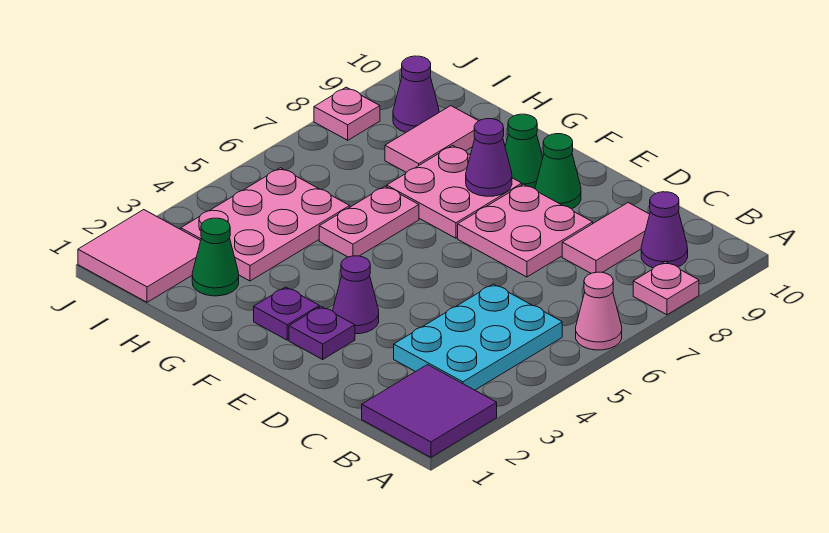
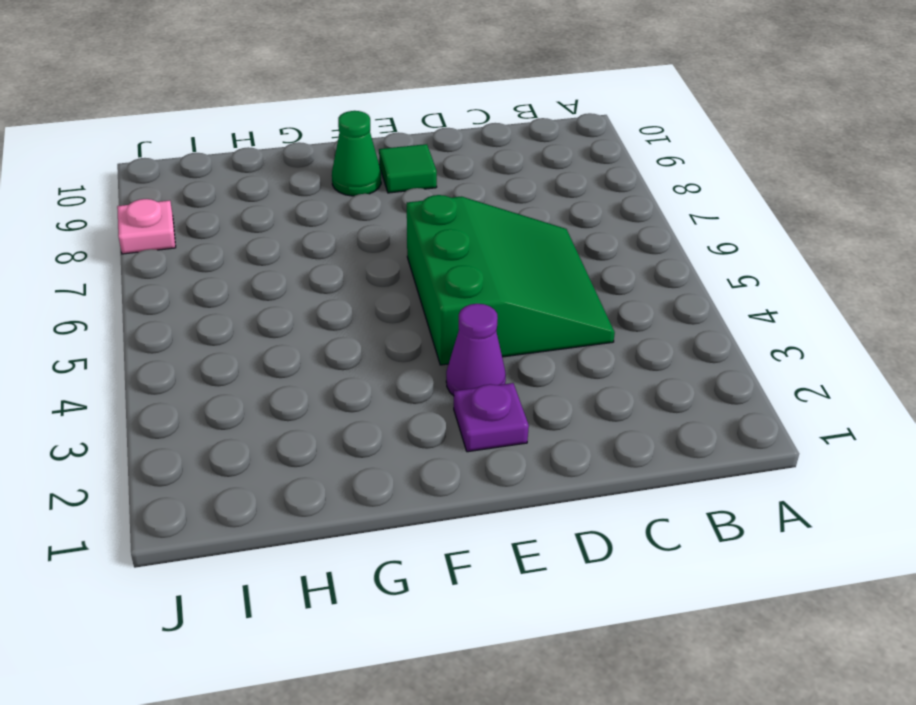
green slope C4:E6 level 1 top E -> cyan plate B3:C5 level 1
green tile E9 level 1 -> green cone E9 level 1
none -> purple tile A1:B2 level 1
none -> pink cone A6 level 1
none -> pink plate A8 level 1

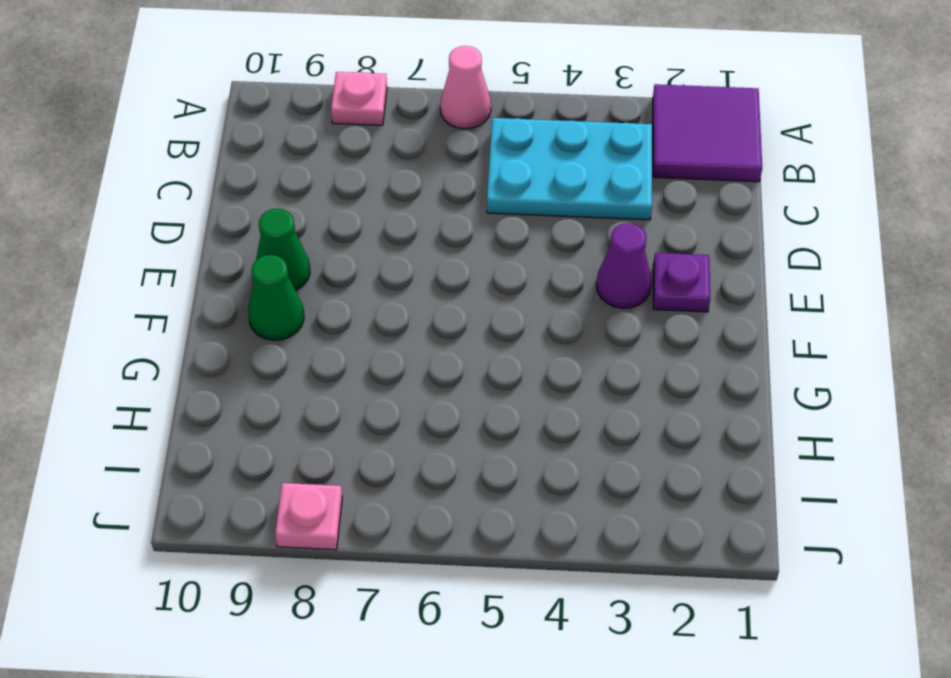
none -> purple cone B9 level 1
none -> pink tile C8:C9 level 1
none -> pink plate D7:E8 level 1

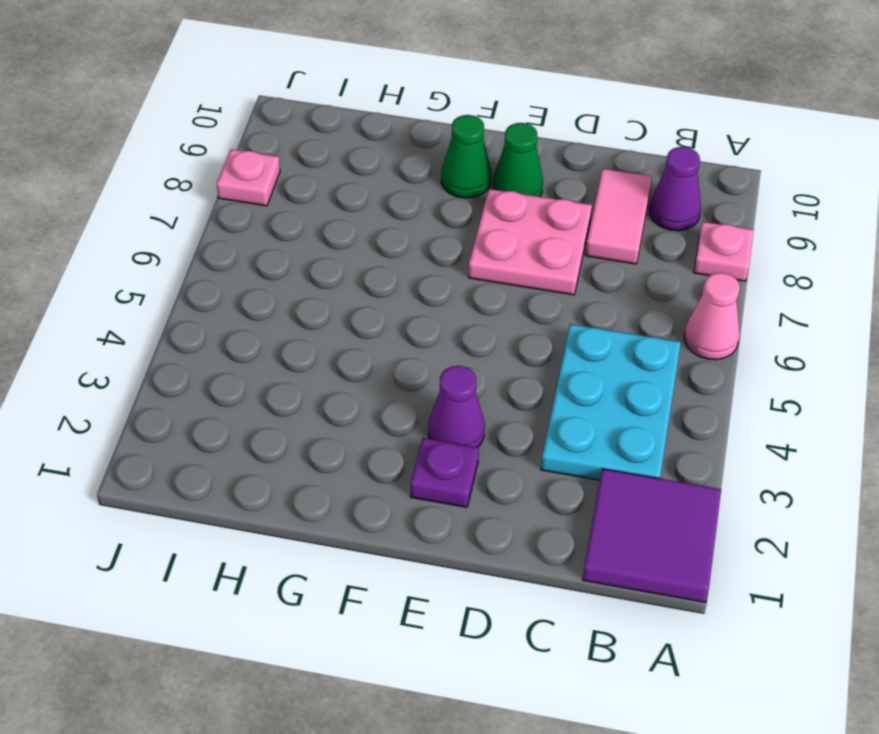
none -> purple plate F2 level 1
none -> pink plate F7:G8 level 1
none -> pink plate G5:G6 level 1

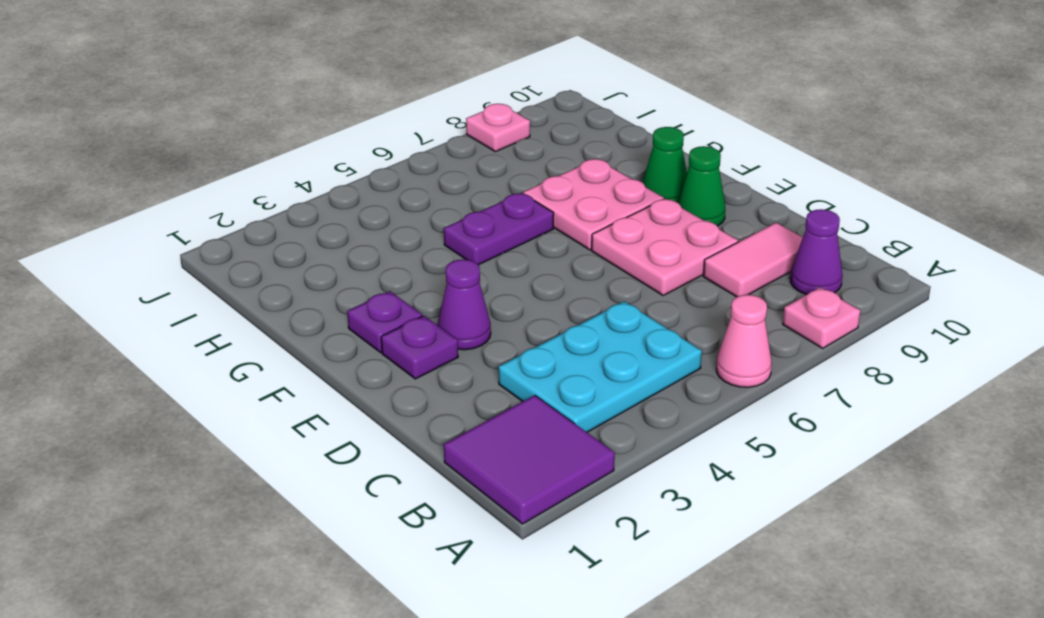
purple plate G5:G6 level 1 -> pink plate G5:G6 level 1
none -> green cone H2 level 1
none -> pink plate H3:I5 level 1
none -> pink tile H8:H9 level 1

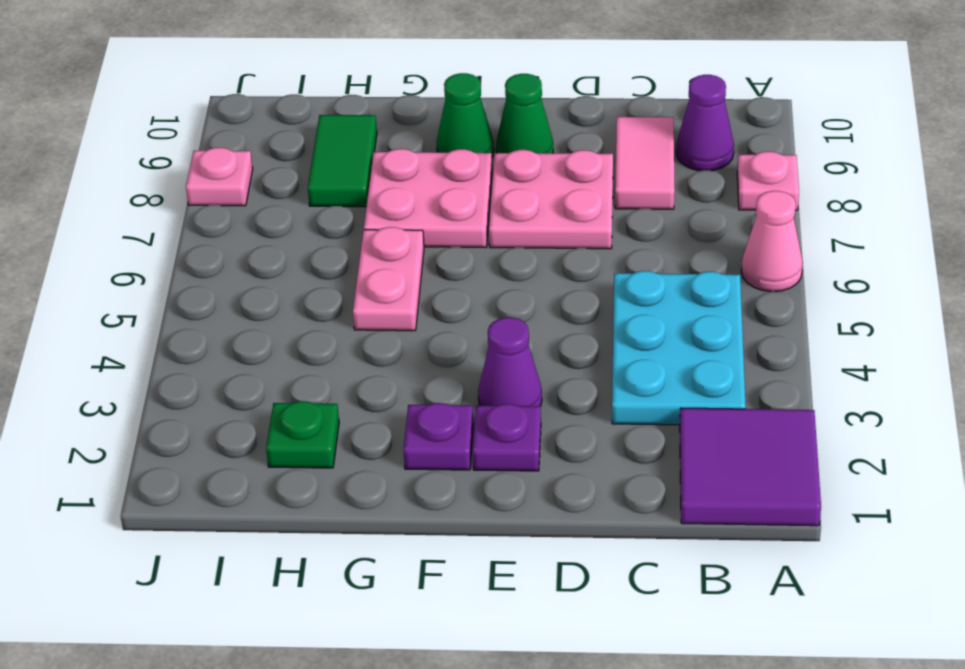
green plate H2 level 1 -> green cone H2 level 1
green tile H8:H9 level 1 -> pink tile H8:H9 level 1
none -> pink plate H3:I5 level 1
none -> pink tile I1:J2 level 1
none -> purple cone I9 level 1

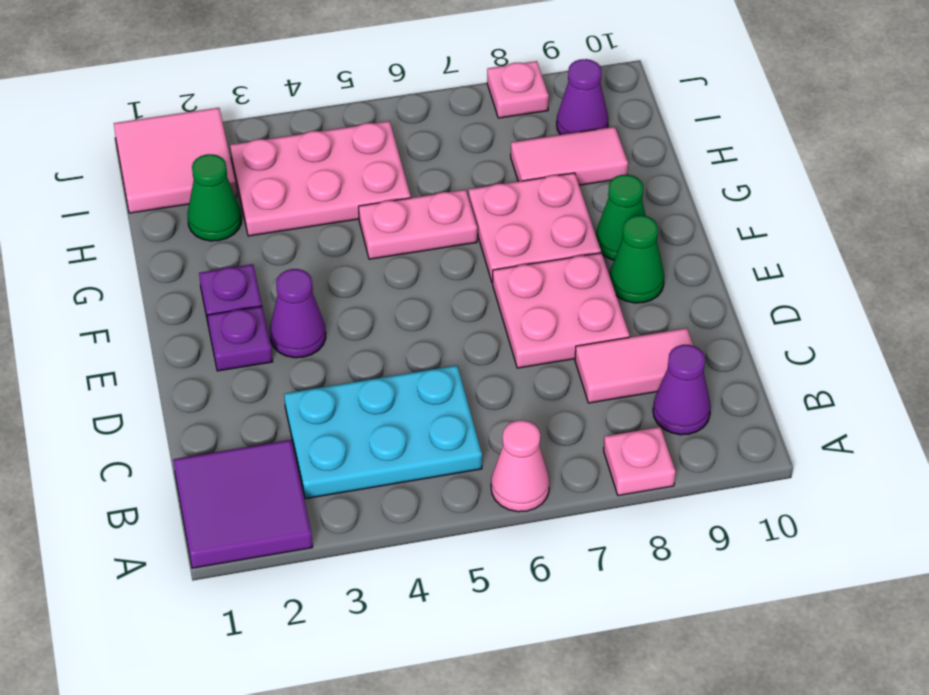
none -> purple cone F8 level 2

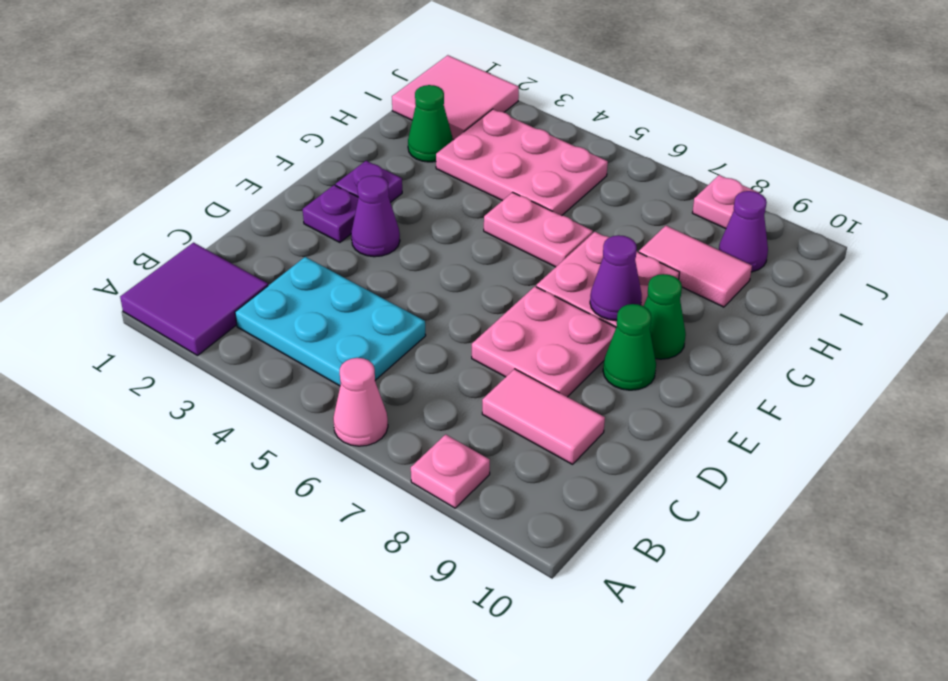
none -> purple cone B9 level 1

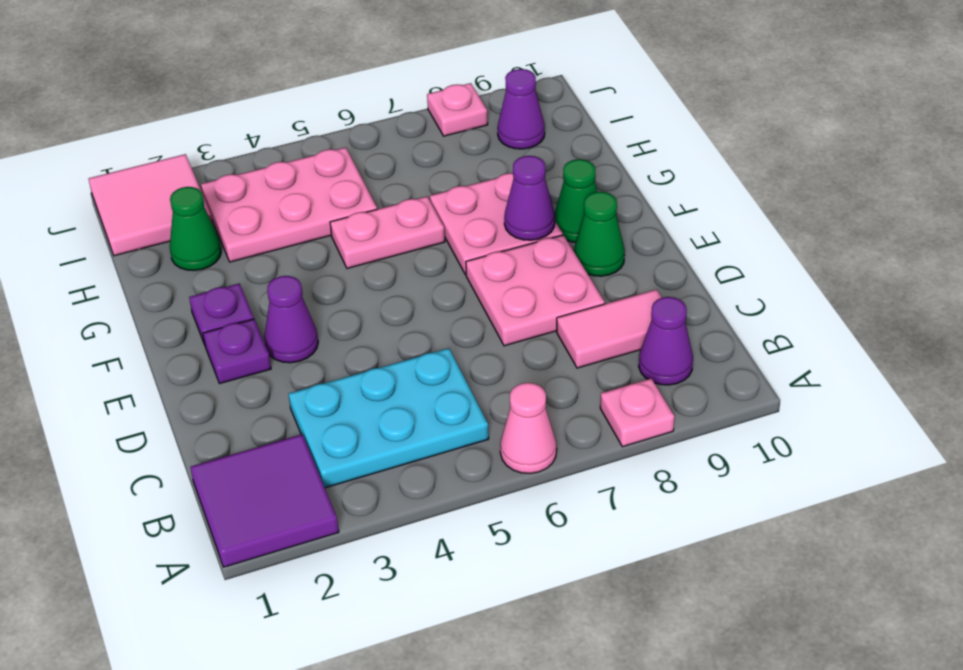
none -> pink tile H8:H9 level 1

